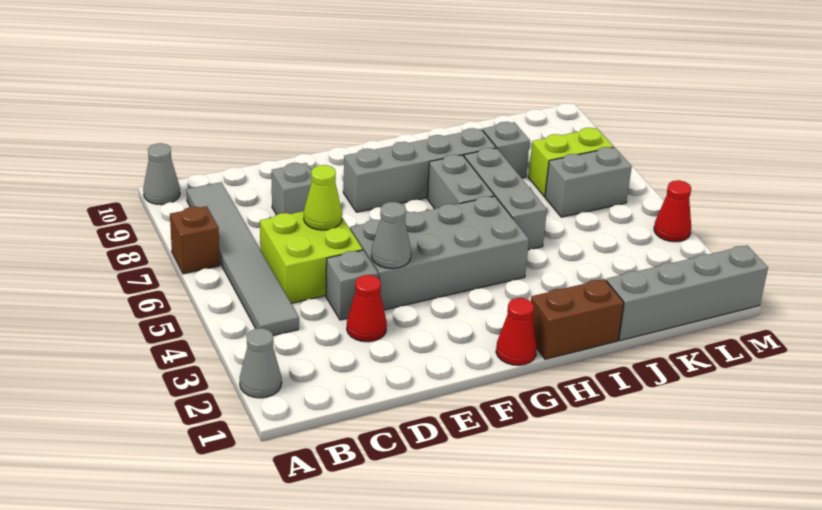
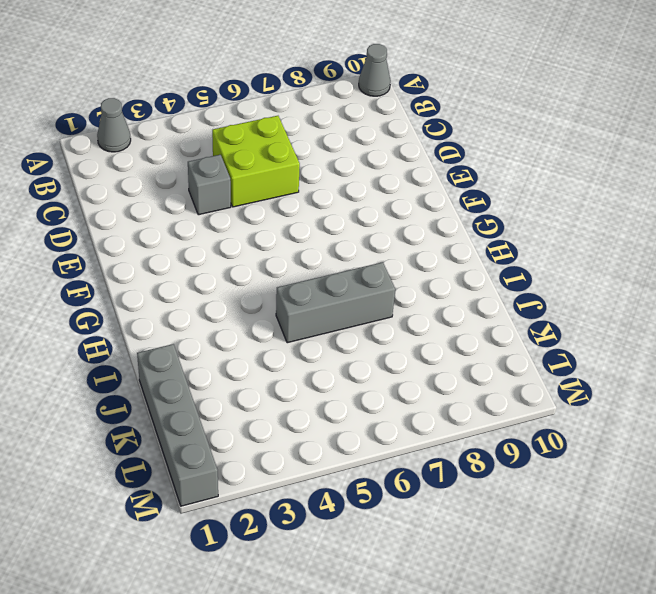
none -> brown brick A7 level 1
none -> grey tile B4:B9 level 1
none -> red cone D3 level 1

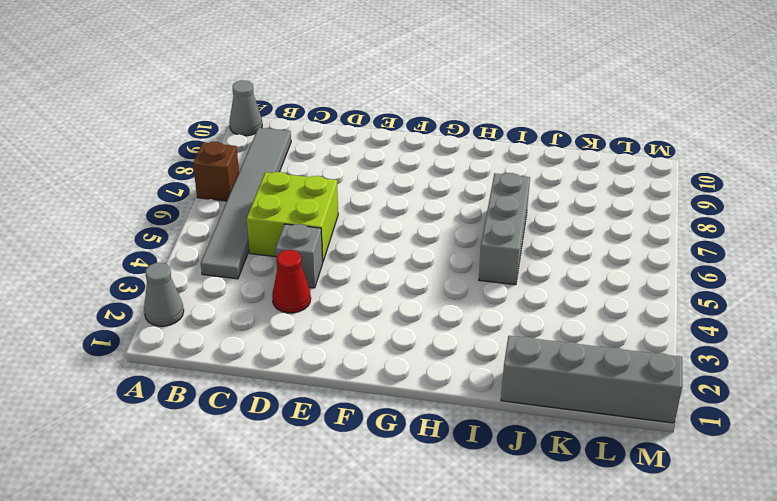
none -> grey brick D8 level 1
none -> grey brick E4:H5 level 1
none -> grey brick F8:I8 level 1

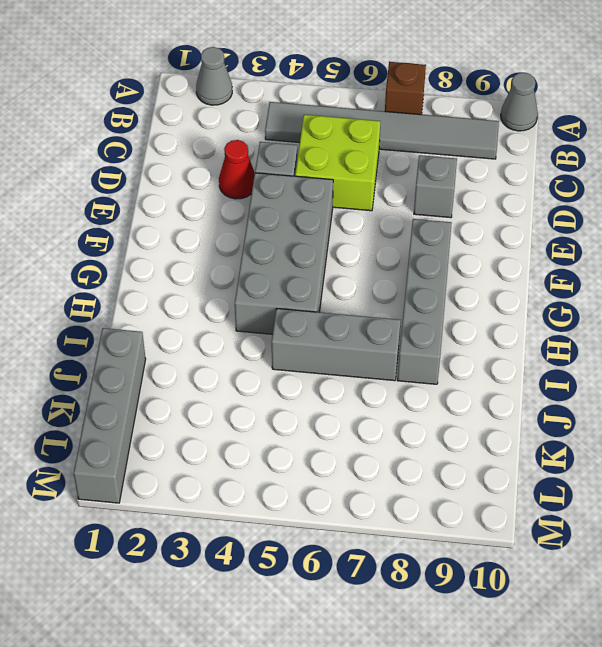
none -> red cone G1 level 1
none -> brown brick H1:I1 level 1
none -> grey brick H6:H7 level 1

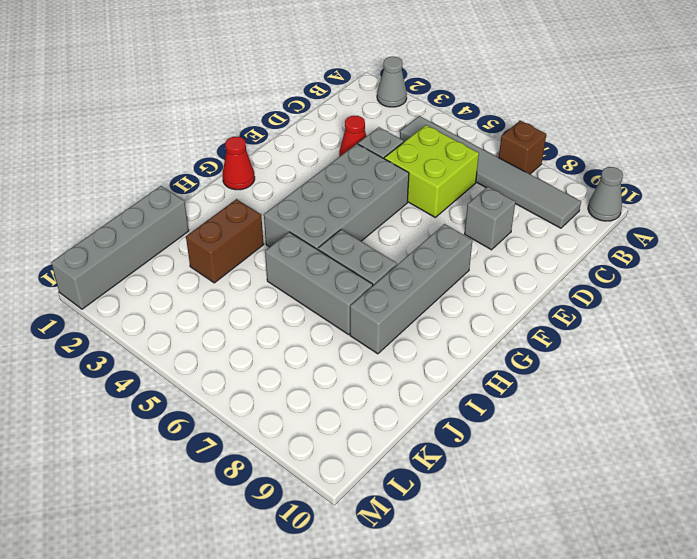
brown brick I3:J3 level 1 -> brown brick H1:I1 level 1
none -> grey brick J8 level 1
none -> grey brick K6:L6 level 1
none -> lime brick K7:L7 level 1

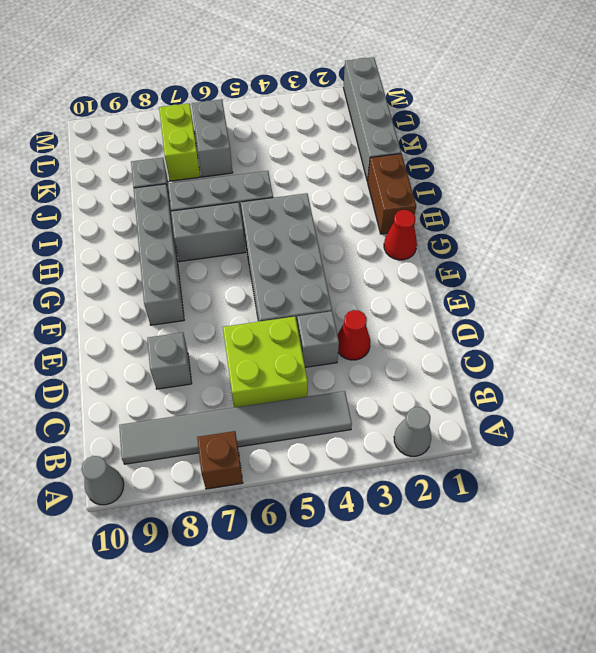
none -> red cone M4 level 1
none -> lime cone D6 level 2
none -> grey cone E4 level 2

